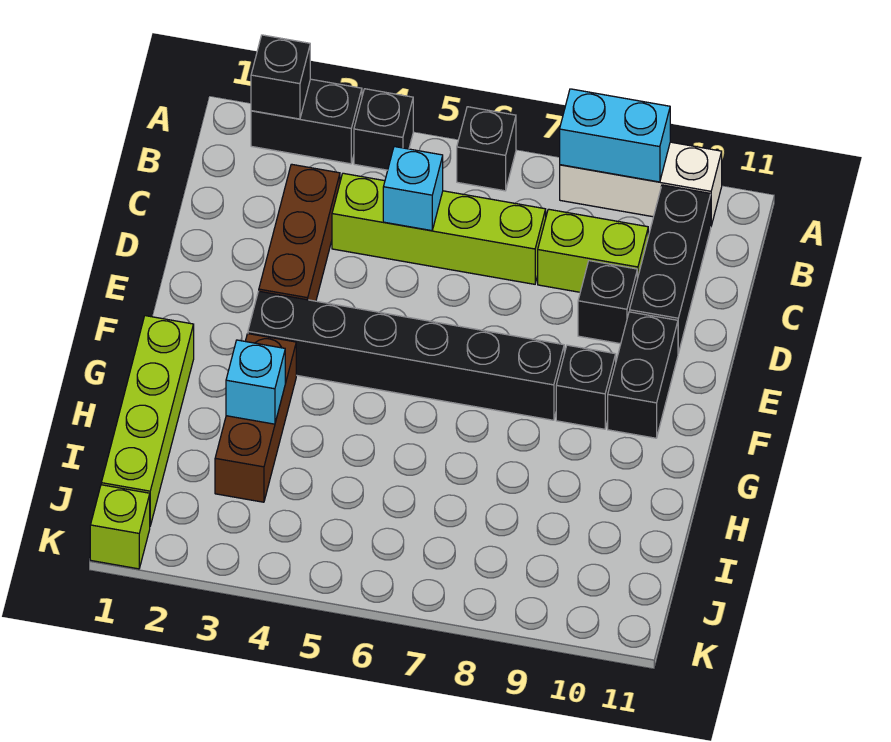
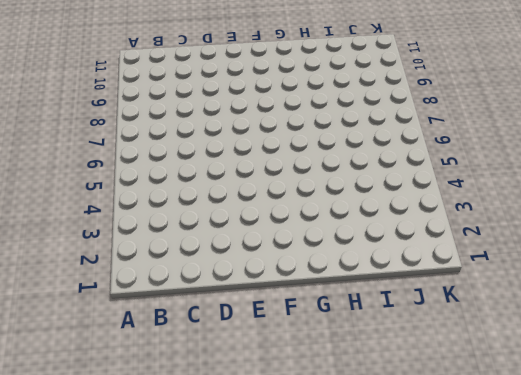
none -> black brick A2:A3 level 1
none -> black brick A4 level 1
none -> black brick A6 level 1

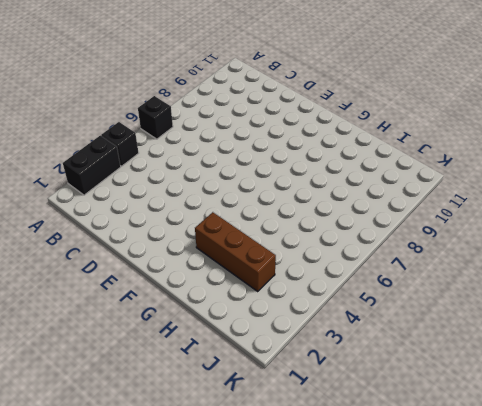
none -> white brick A8:A10 level 1
none -> black brick B10:D10 level 1
none -> brown brick C3:E3 level 1

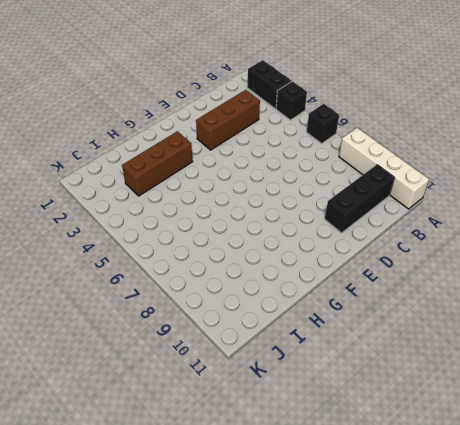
white brick A8:A11 level 1 -> white brick A8:A10 level 1
none -> lime brick C4:C7 level 1
none -> lime brick C8:C9 level 1
none -> black brick D9 level 1

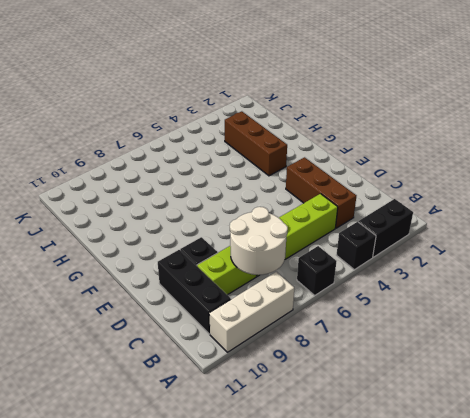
white round brick B7:C8 level 2 -> none
none -> black brick E10:F10 level 1
none -> black brick F3:F8 level 1
none -> black brick F9 level 1

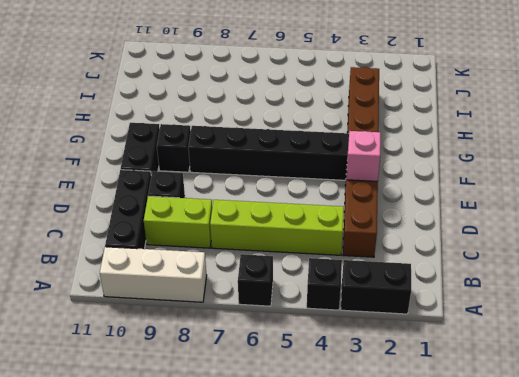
pink brick E3 level 2 -> none
none -> lime brick G1:J1 level 1
none -> lime brick K1 level 1
none -> black brick A2 level 2

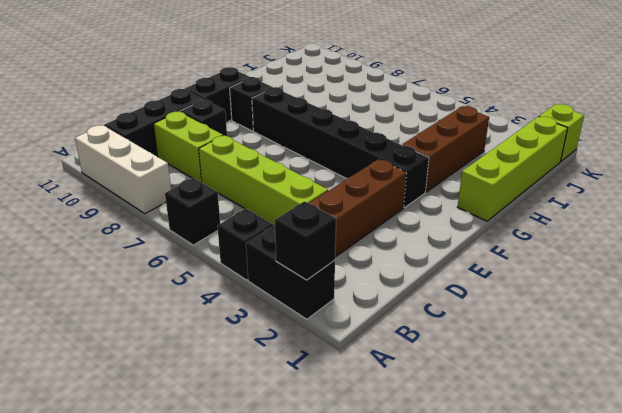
none -> cyan brick A8:A9 level 2
none -> cyan brick C5 level 2
none -> cyan brick H3 level 2

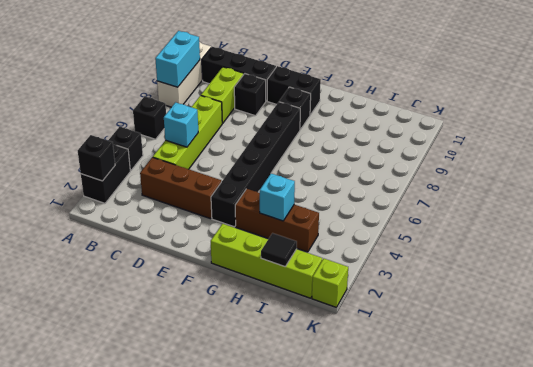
black tile I1 level 2 -> none

